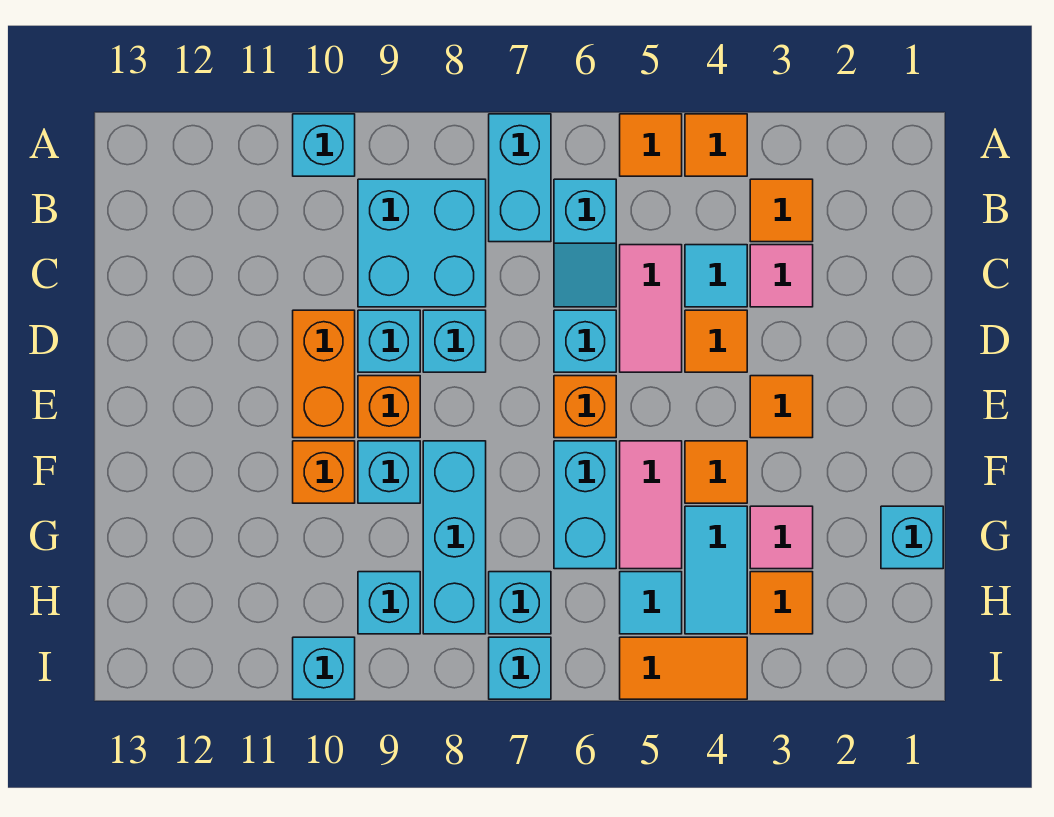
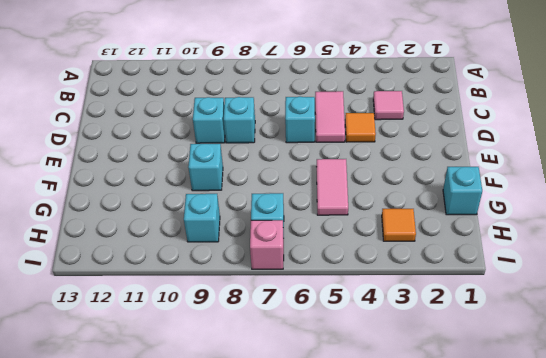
pink brick I7 level 1 -> cyan brick I7 level 1
none -> orange tile A4 level 1
none -> orange tile A5 level 1
none -> cyan brick A7:B7 level 1
none -> cyan brick A10 level 1

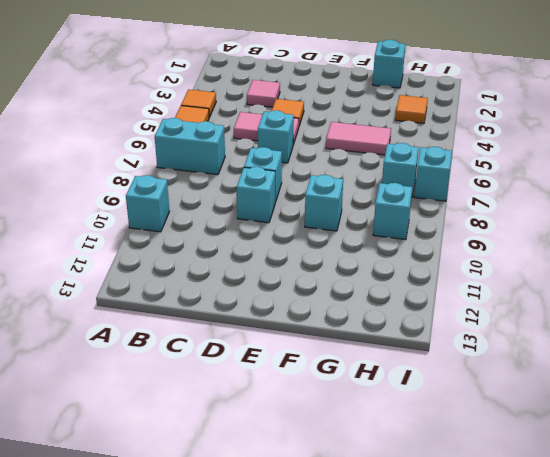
none -> orange tile B3 level 1
none -> cyan slope B6:C6 level 1 top B
none -> cyan brick B8:C9 level 1
none -> cyan tile C4 level 1

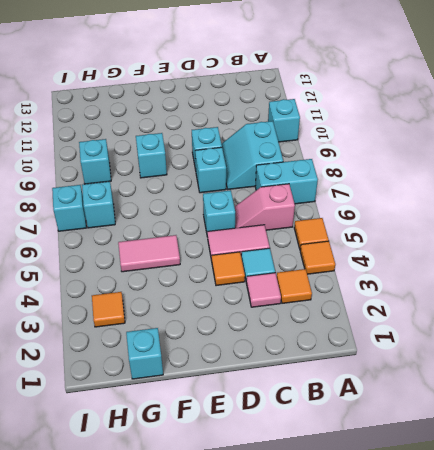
pink slope B6:C6 level 1 top B -> cyan slope B6:C6 level 1 top B
cyan slope B8:C9 level 1 top B -> cyan brick B8:C9 level 1
none -> orange brick D10:E10 level 1
none -> orange tile E3 level 1
none -> orange brick E6 level 1
none -> orange brick E9 level 1

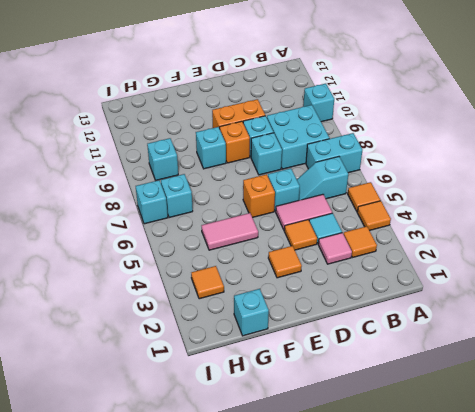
none -> orange tile F4 level 1
none -> cyan brick F6:G6 level 1
none -> cyan brick F8:H8 level 1
none -> orange brick F10 level 1

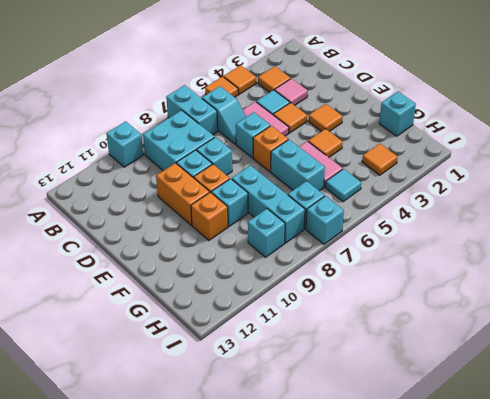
none -> pink tile G3 level 1
none -> cyan tile G4:H4 level 1
none -> orange tile I4:I5 level 1
none -> cyan brick I10 level 1

